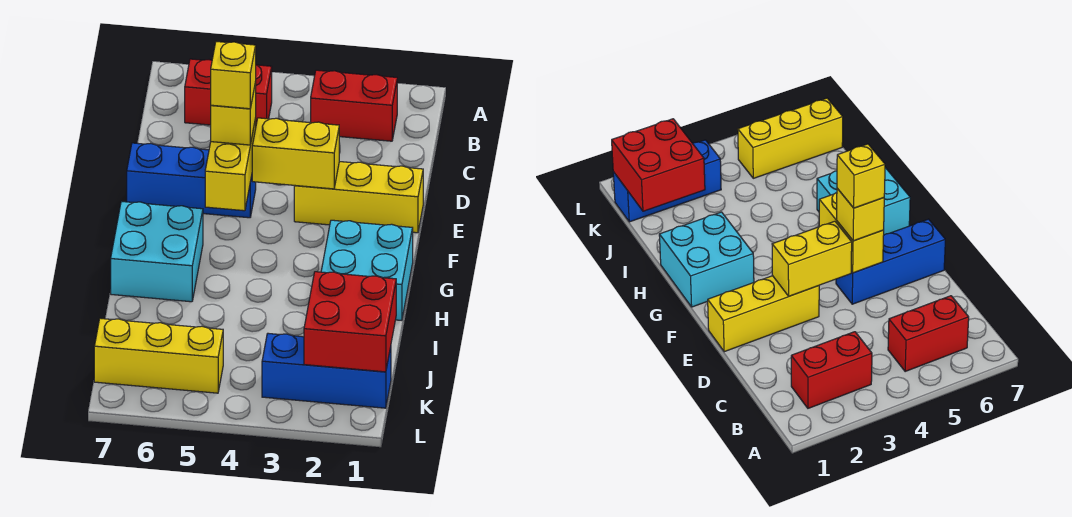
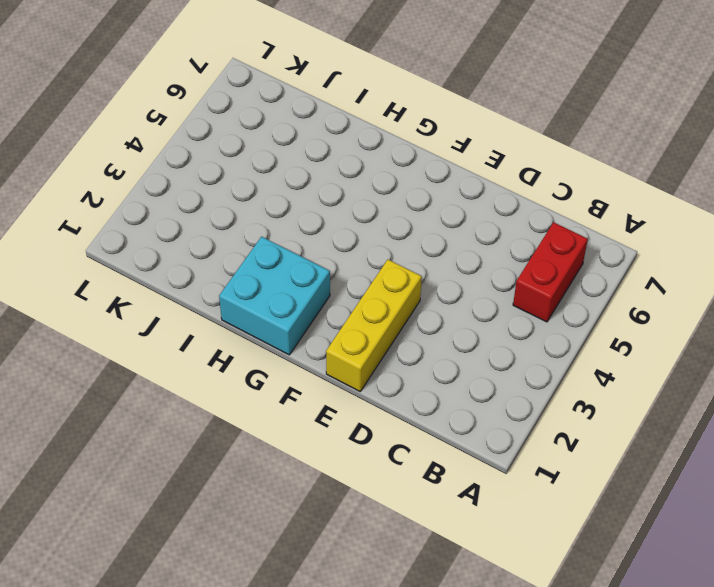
none -> red brick B2:B3 level 1
none -> blue brick E5:E7 level 1
none -> cyan brick G6:H7 level 1

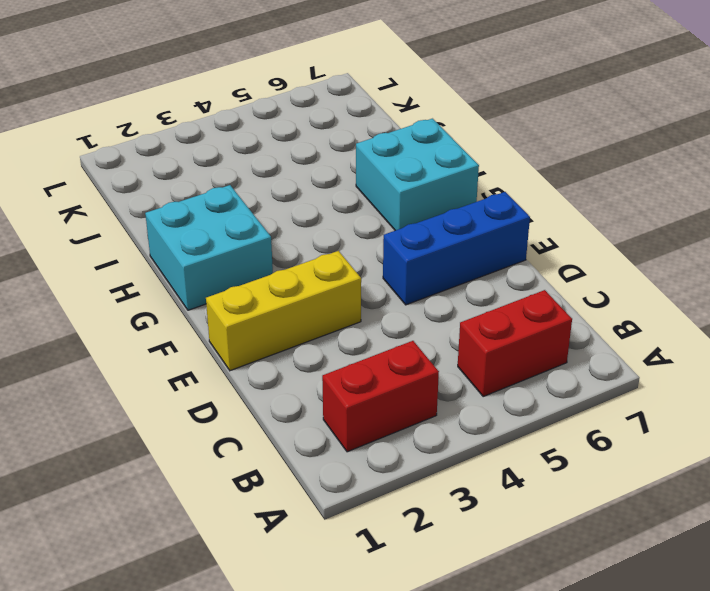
none -> blue brick K1:K3 level 1
none -> yellow brick K5:K7 level 1
none -> yellow brick E3:E4 level 2

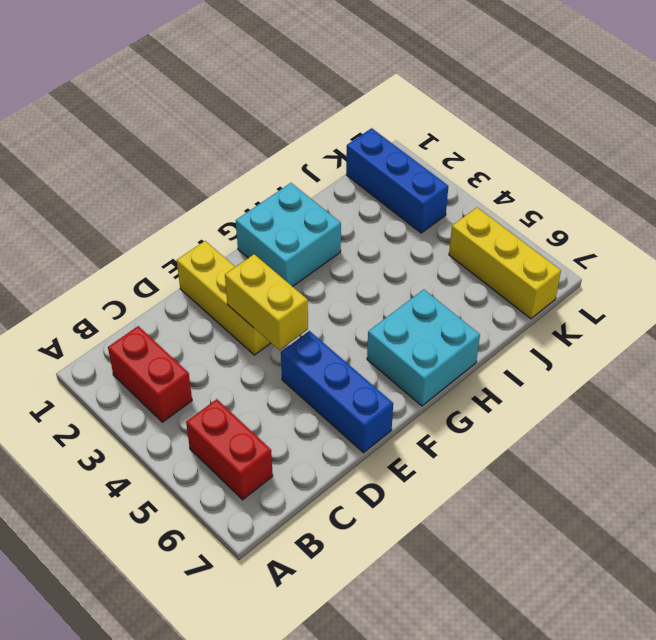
none -> yellow brick E5:F5 level 2
none -> red brick J1:K2 level 2
none -> yellow brick E5 level 3

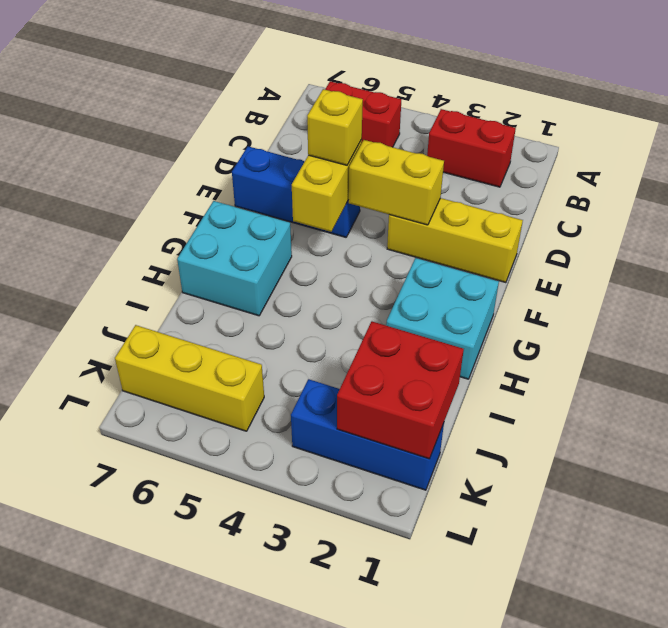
none -> yellow brick E5 level 4

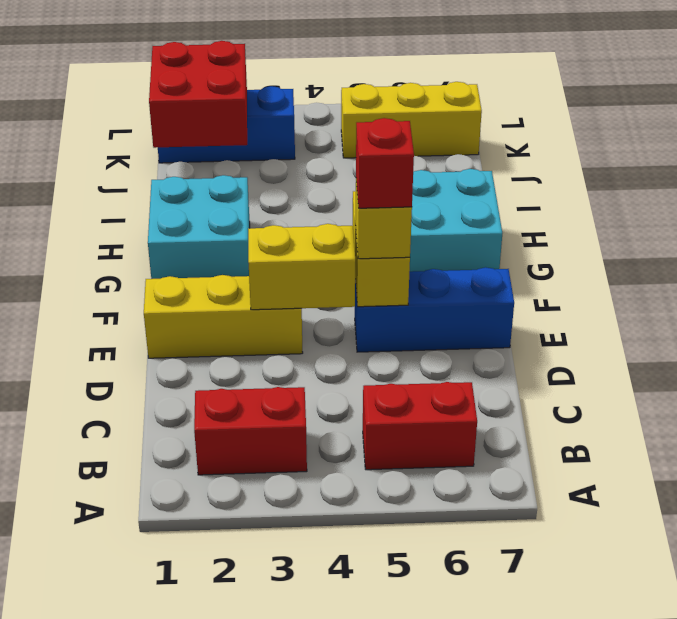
red brick E5 level 4 -> yellow brick E5 level 4

